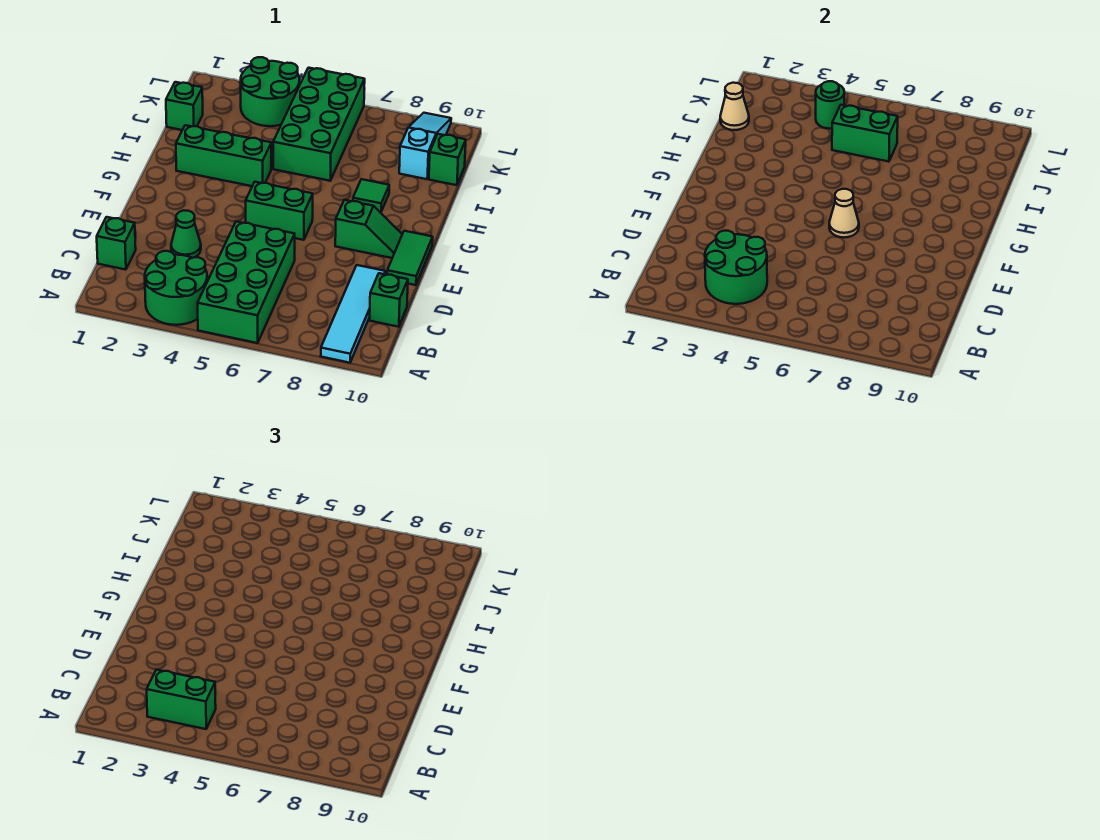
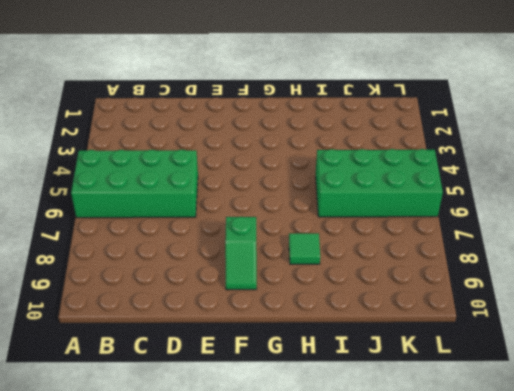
none -> green round brick A3:B4 level 1
none -> cyan tile A9:D9 level 1
none -> green brick C1 level 1

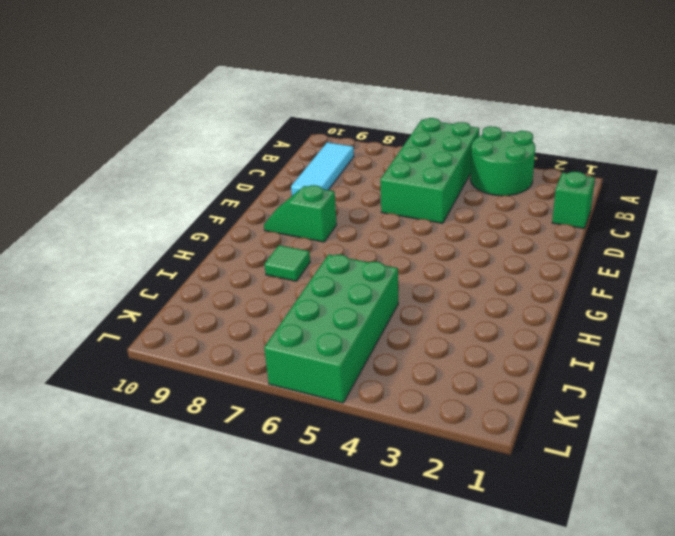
cyan tile B9:D9 level 1 -> cyan tile A9:D9 level 1
none -> green brick C10 level 1
none -> green cone D3 level 1
none -> green tile E10:F10 level 1

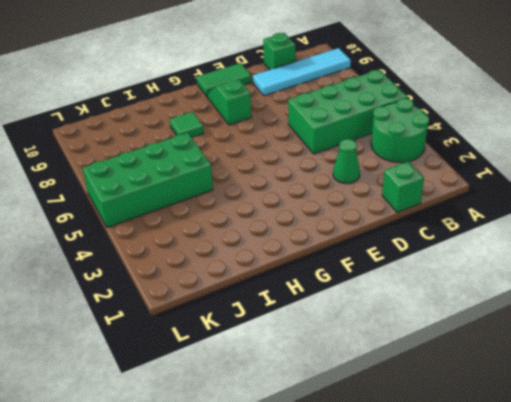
none -> green brick F5:F6 level 1
none -> green brick H2:H4 level 1
none -> green brick J1 level 1

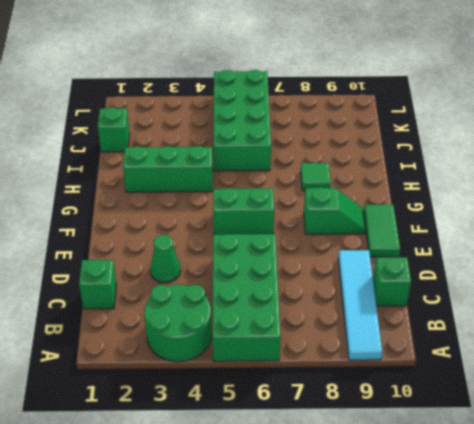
none -> cyan slope J9:L9 level 1 top J
none -> green brick J10 level 1
none -> green round brick K3:L4 level 1

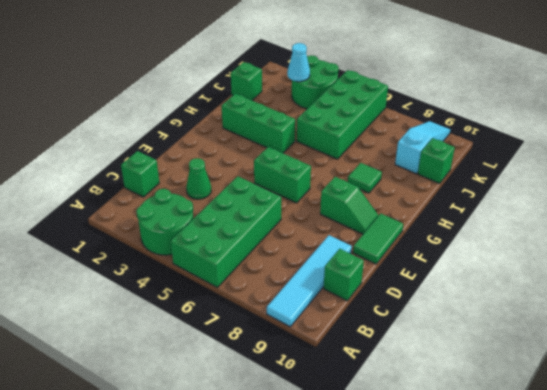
cyan cone K3 level 2 -> none
none -> green round brick B3:C4 level 2
none -> tan cone F6 level 2
none -> tan cone J1 level 2

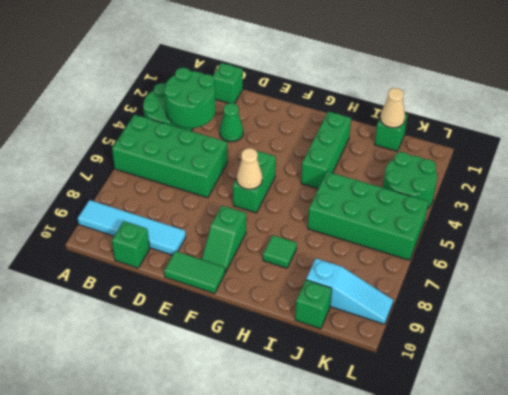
none -> green brick J5:J6 level 2
none -> green round brick K4 level 2
none -> green brick B3:B4 level 3

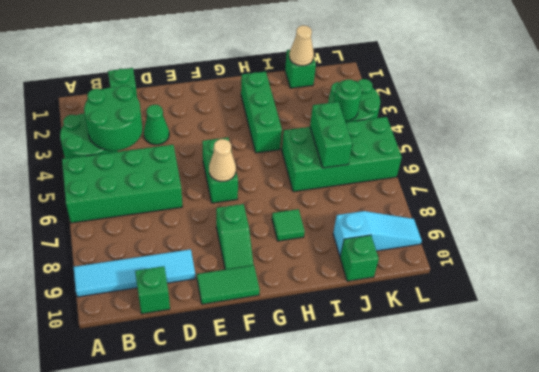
none -> green brick B3:B4 level 3

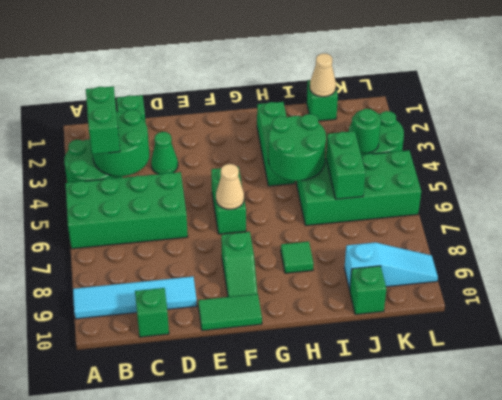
green round brick H4:I5 level 2 -> none

